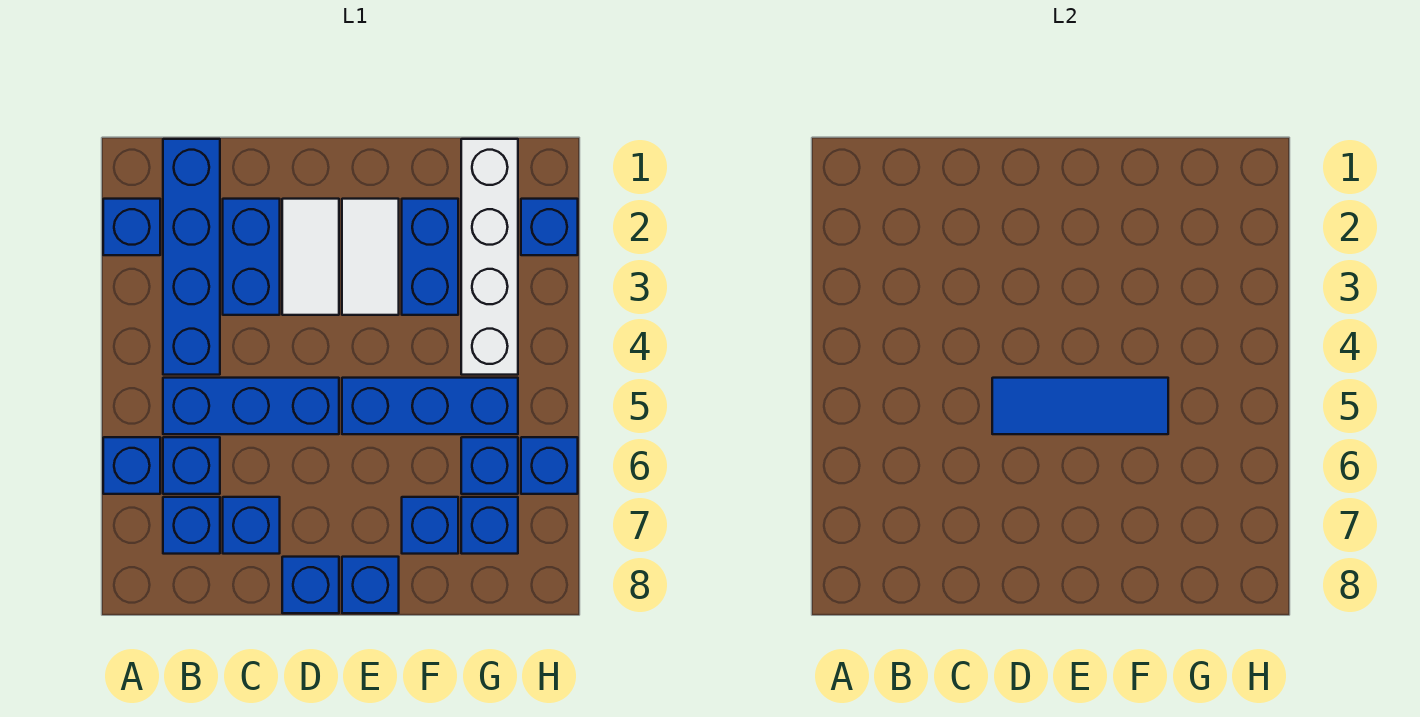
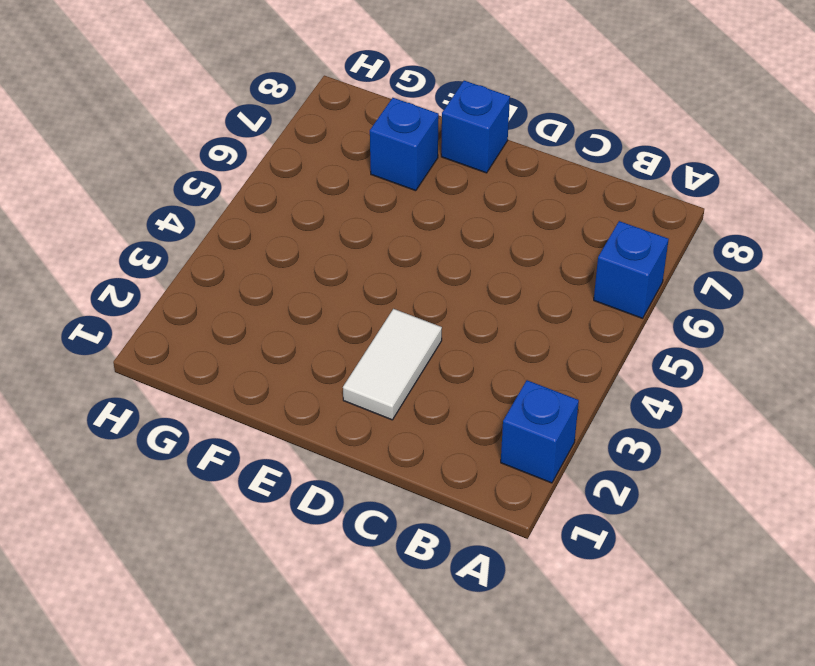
none -> blue brick B1:B4 level 1
none -> blue brick B5:D5 level 1
none -> blue brick B6 level 1

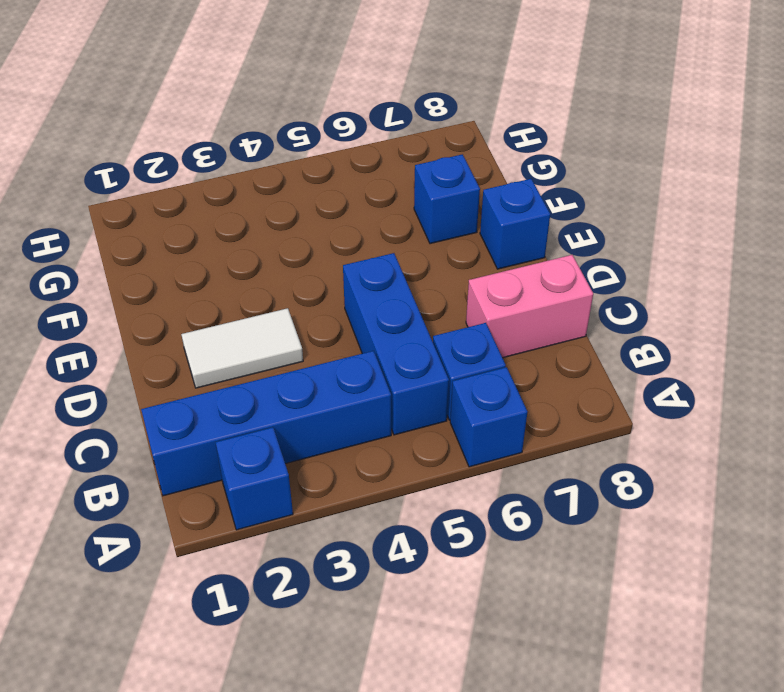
pink brick C7:C8 level 1 -> blue brick C7 level 1
none -> blue brick B7 level 1
none -> blue brick C2:C3 level 1
none -> blue brick D8 level 1

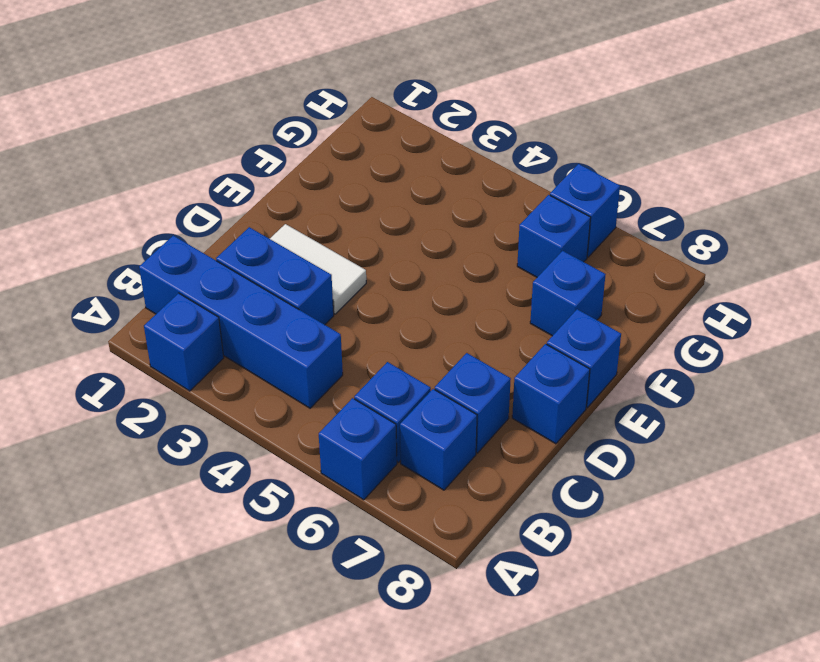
none -> blue brick B5:D5 level 1
none -> white tile E2:E3 level 1
none -> blue brick E5:G5 level 1

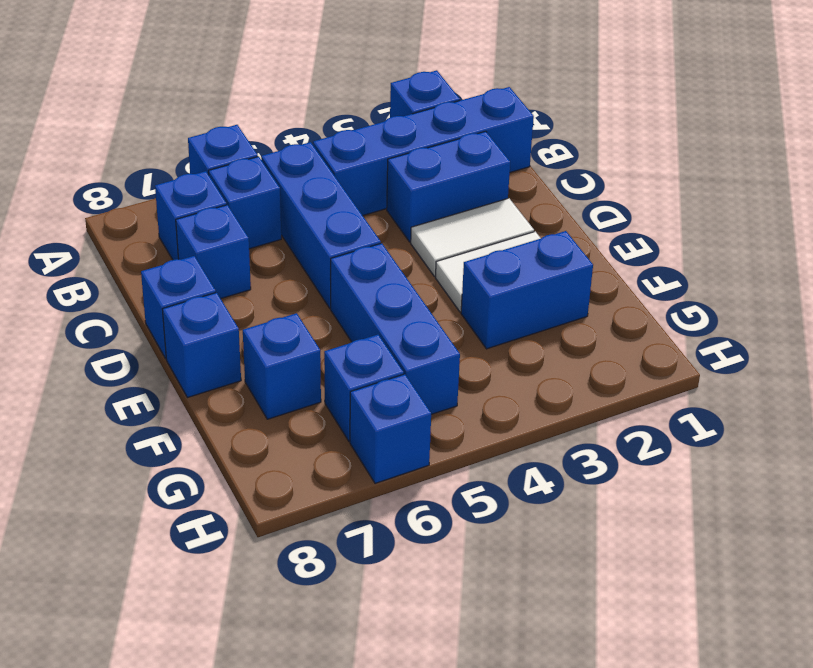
none -> white brick G1:G4 level 1
none -> blue brick G7 level 1
none -> blue brick H2 level 1

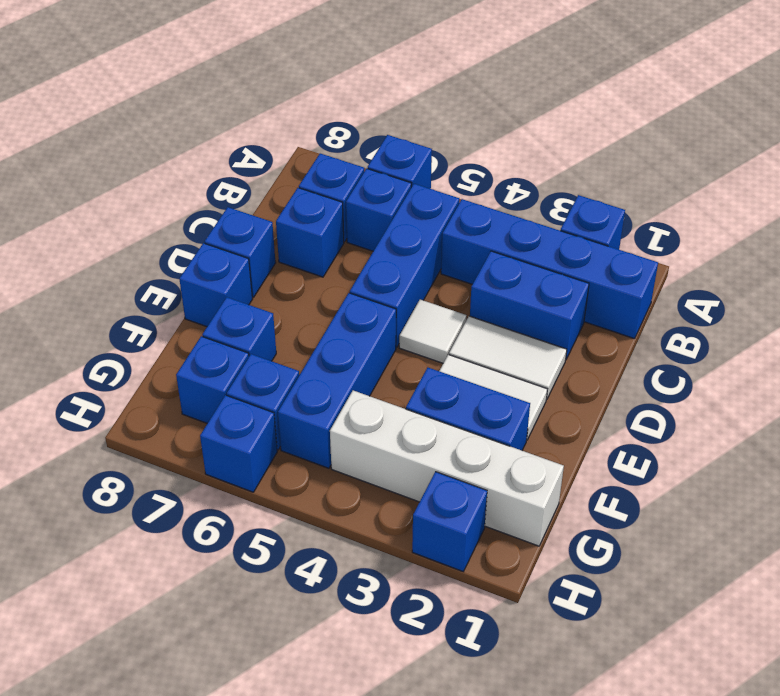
white tile D4 level 1 -> none
none -> blue tile D5:F5 level 2

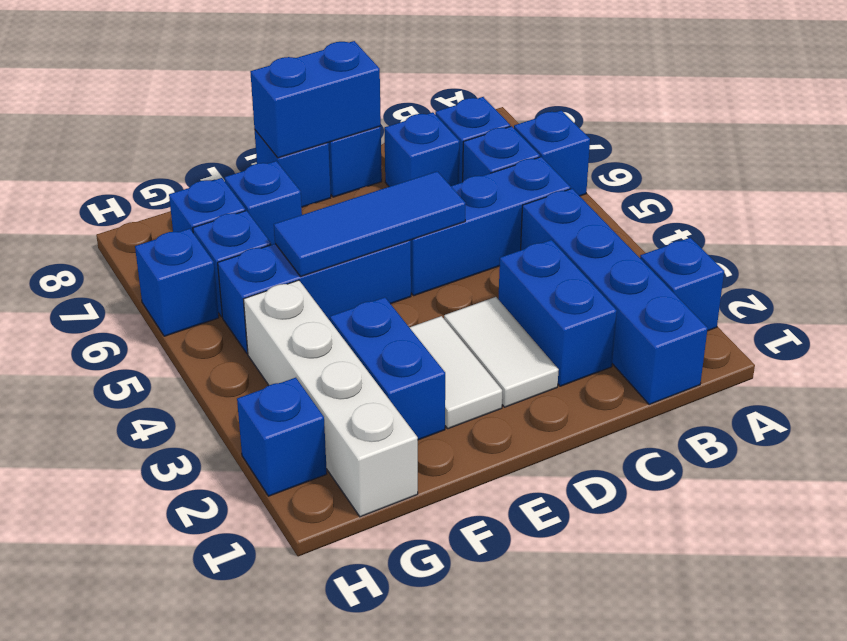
blue brick D8:E8 level 2 -> none

